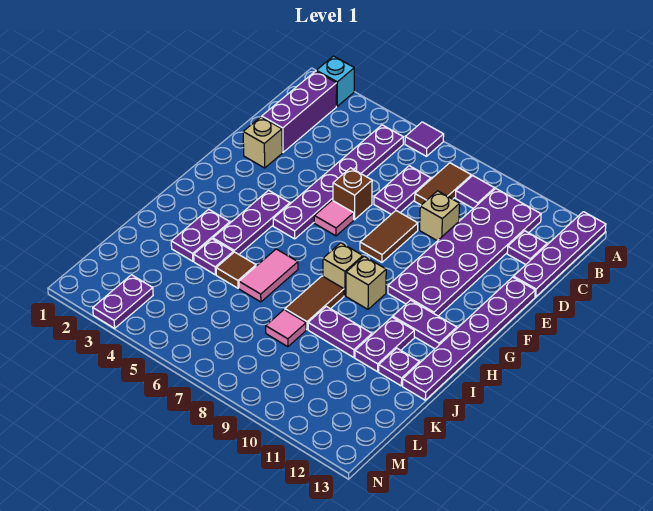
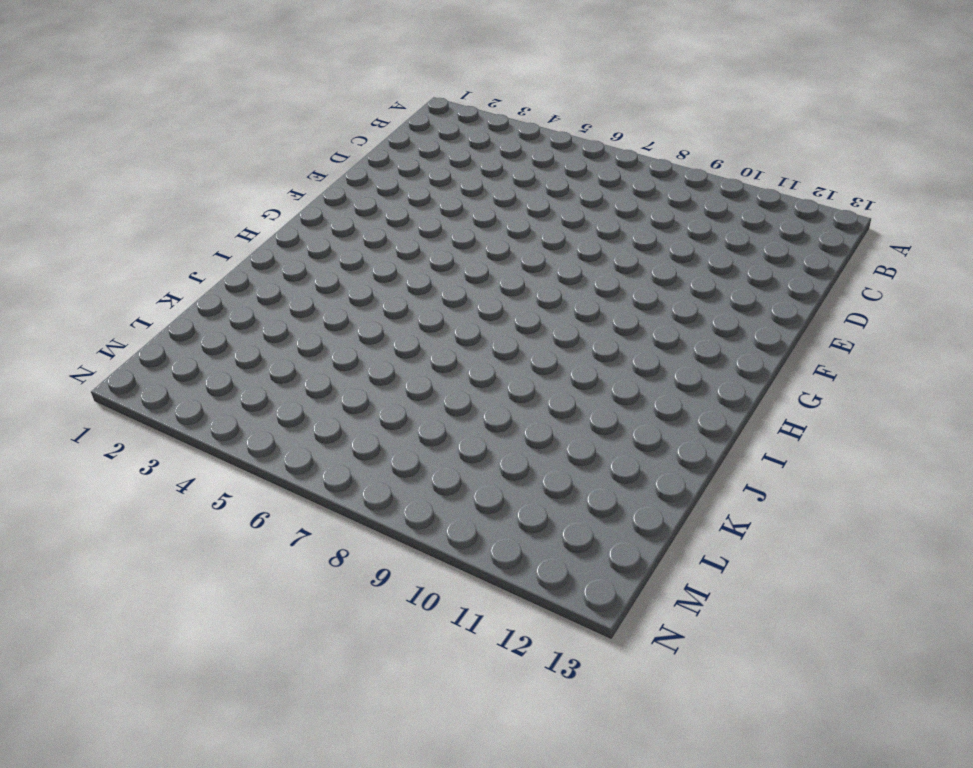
none -> cyan brick A2 level 1
none -> purple tile A6 level 1
none -> purple plate A13:D13 level 1
none -> purple brick B2:D2 level 1

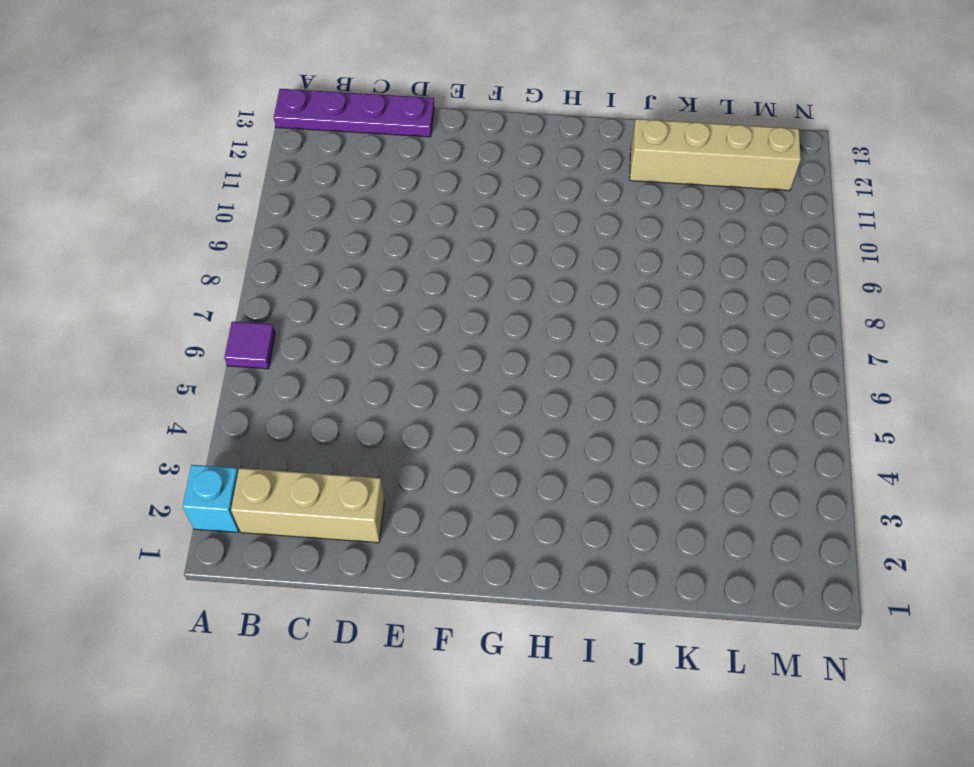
tan brick B2:D2 level 1 -> purple brick B2:D2 level 1
tan brick J12:M12 level 1 -> purple plate J12 level 1
none -> purple plate B5:G5 level 1
none -> brown tile B8:C8 level 1
none -> purple tile B9 level 1
none -> purple plate B10:G11 level 1

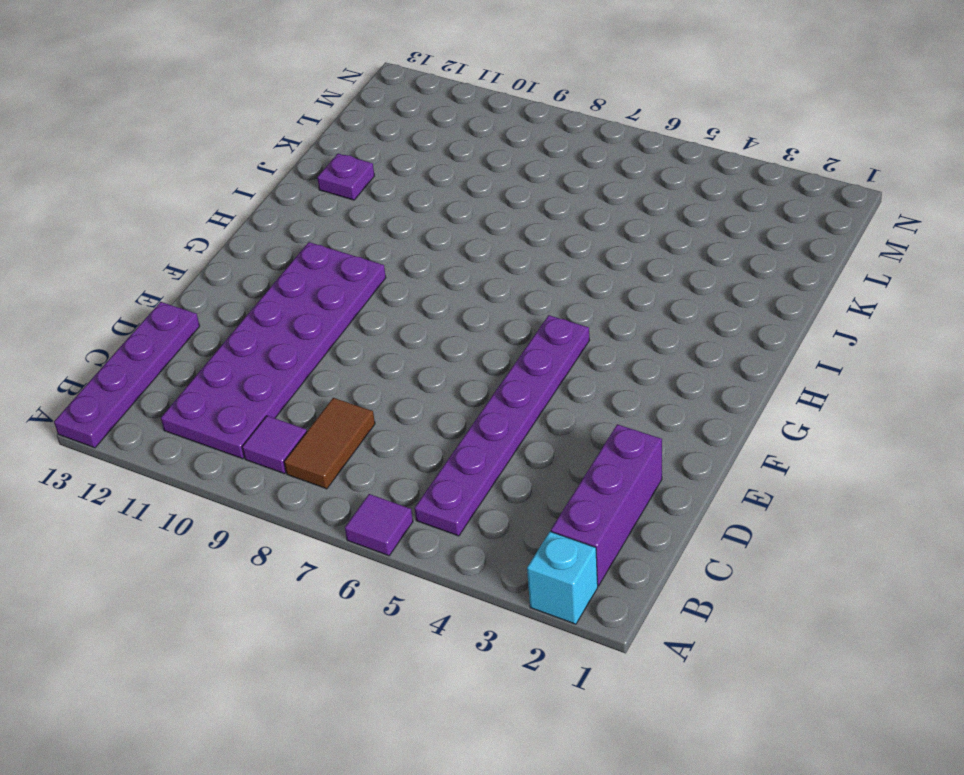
none -> purple plate C7:D7 level 1
none -> purple plate C12 level 1
none -> tan brick D9 level 1
none -> tan brick E2 level 1

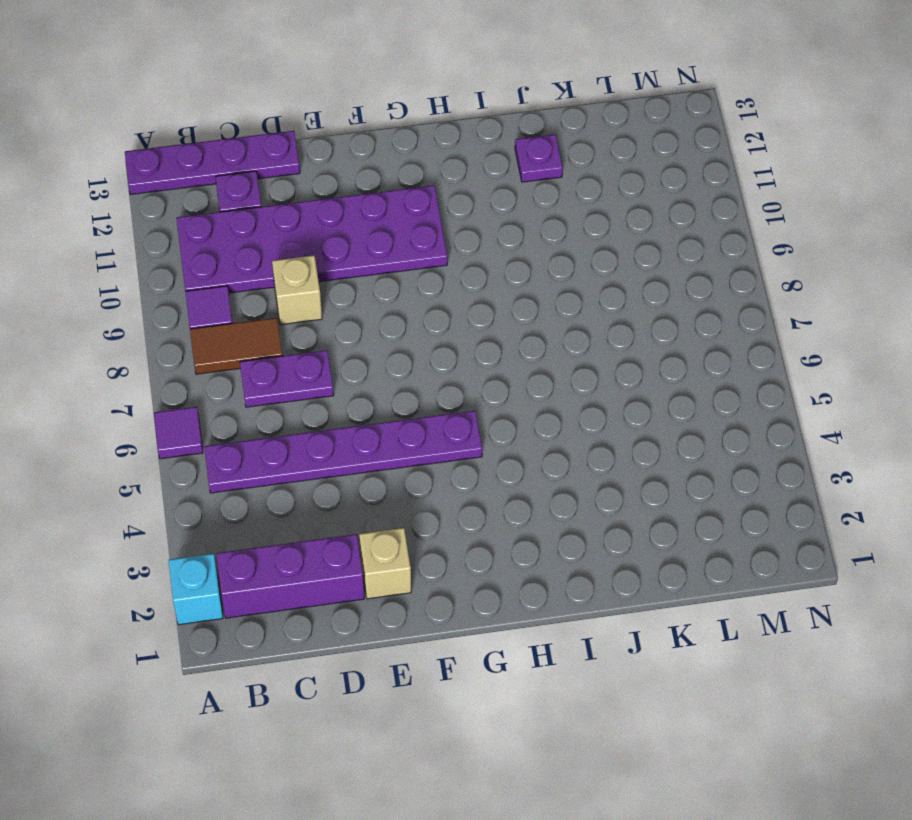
none -> brown brick E6 level 1
none -> brown tile E8:F8 level 1
none -> purple plate E13:J13 level 1
none -> pink tile F6 level 1

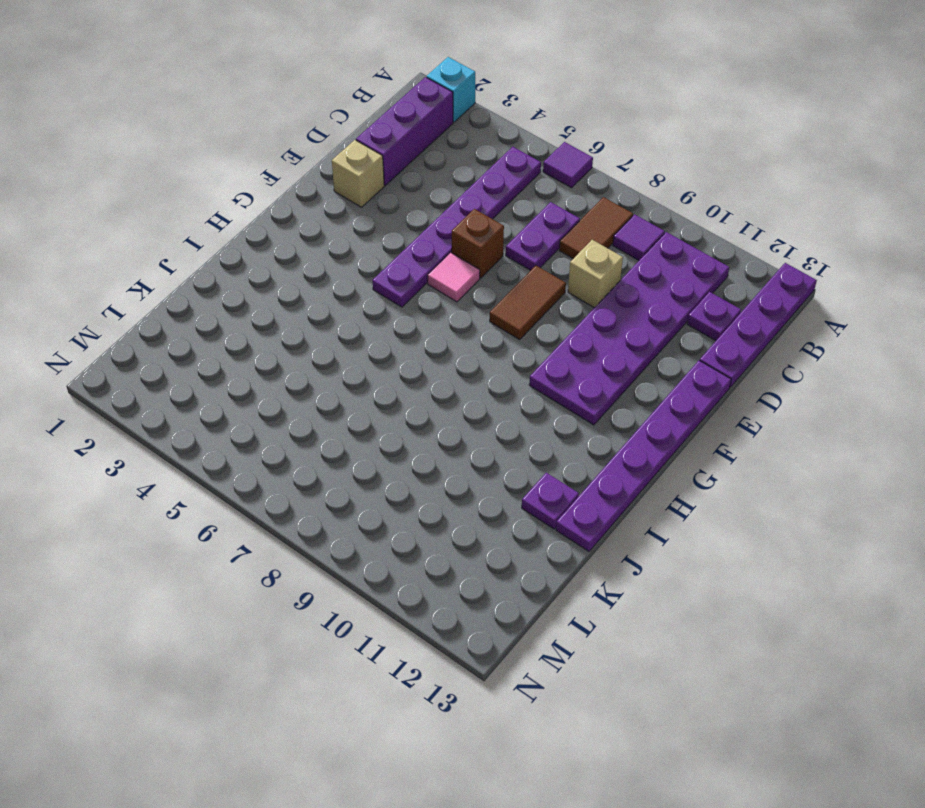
none -> purple plate G4:I4 level 1
none -> tan brick H8 level 1
none -> tan brick H9 level 1
none -> purple plate H11:H12 level 1

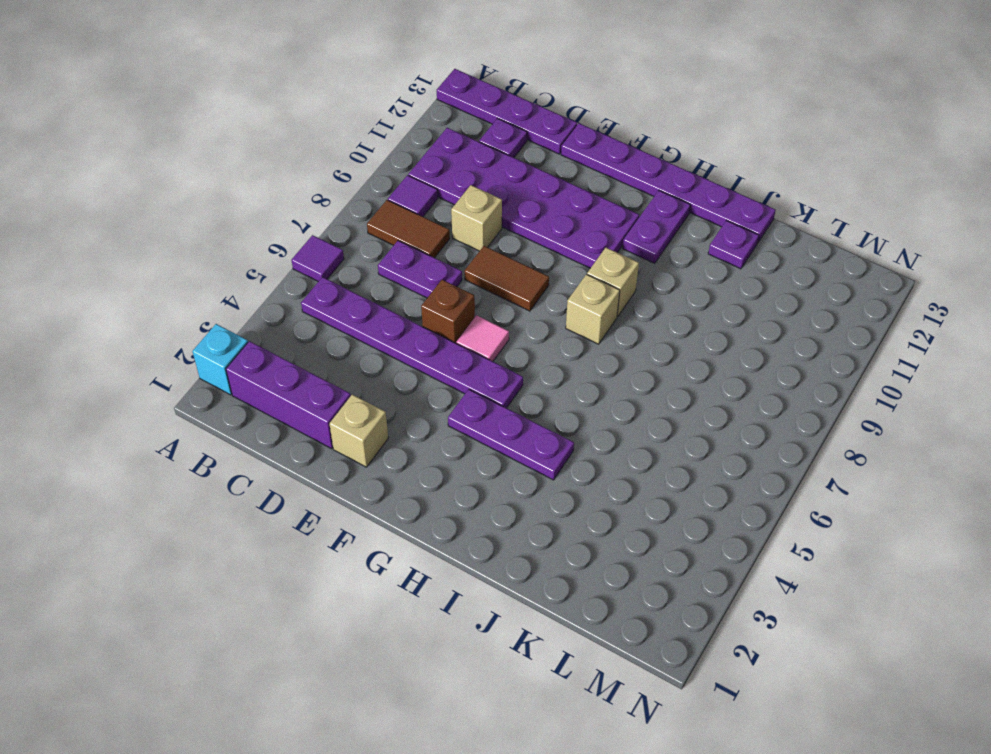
none -> purple plate I3:J3 level 1
none -> pink tile I6:J6 level 1
none -> brown tile I8:J8 level 1
none -> purple plate I11:J11 level 1

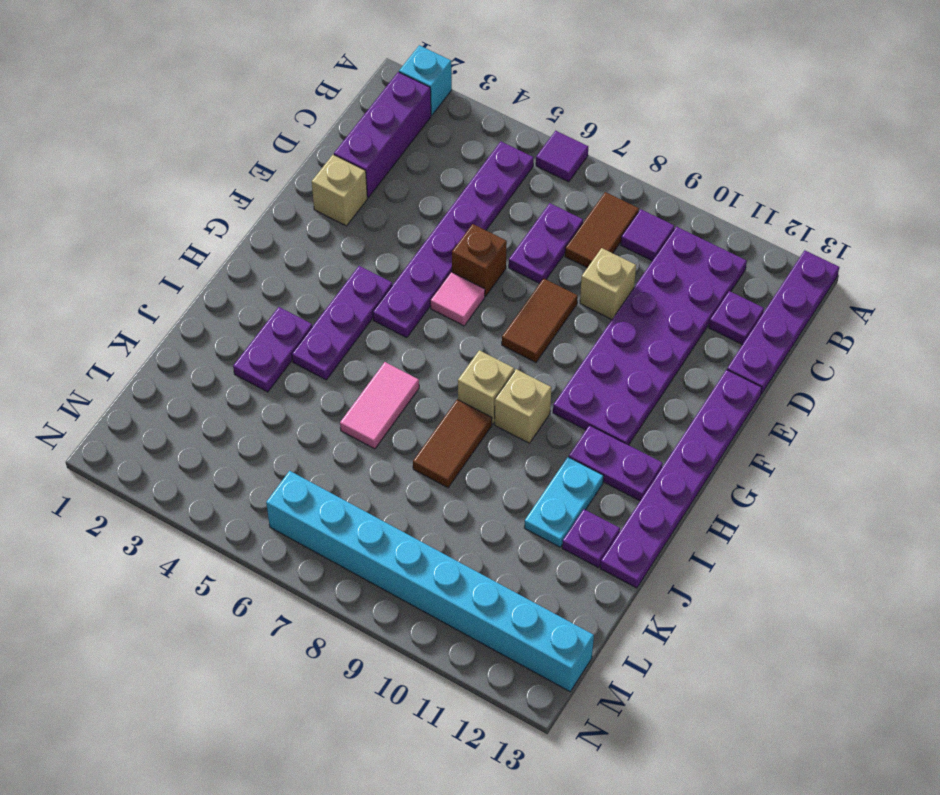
cyan plate I11:J11 level 1 -> purple plate I11:J11 level 1
cyan brick M6:M13 level 1 -> none
none -> purple plate J4 level 1
none -> brown tile J5 level 1
none -> purple plate J9:J10 level 1
none -> pink tile K8 level 1

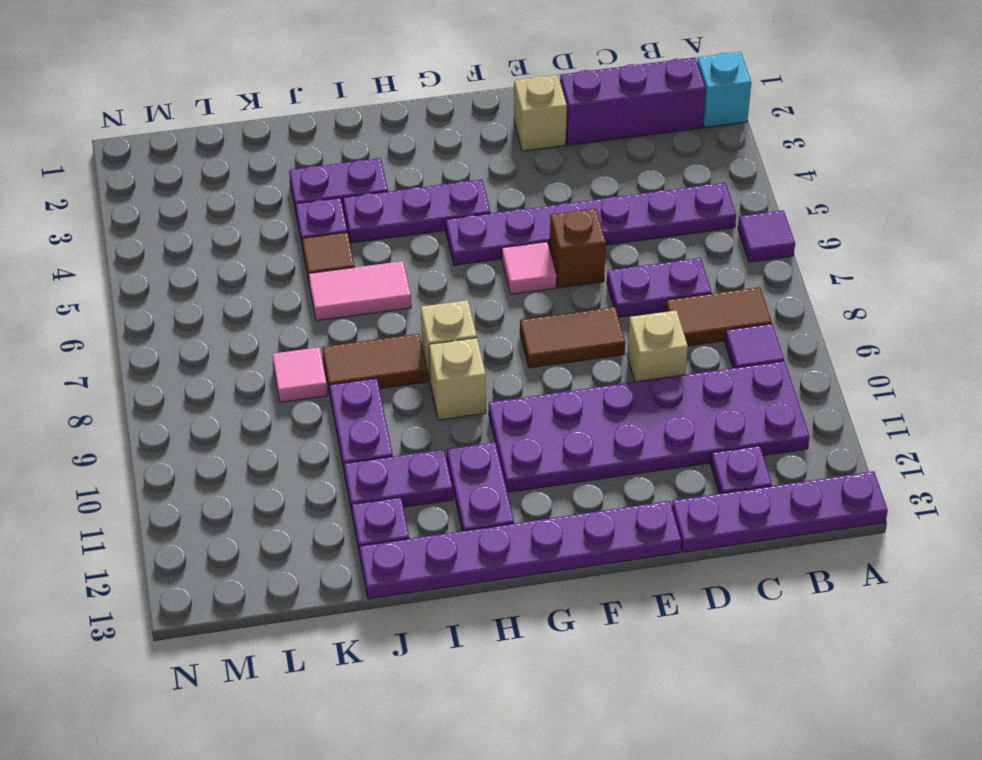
none -> purple plate M3:N3 level 1

